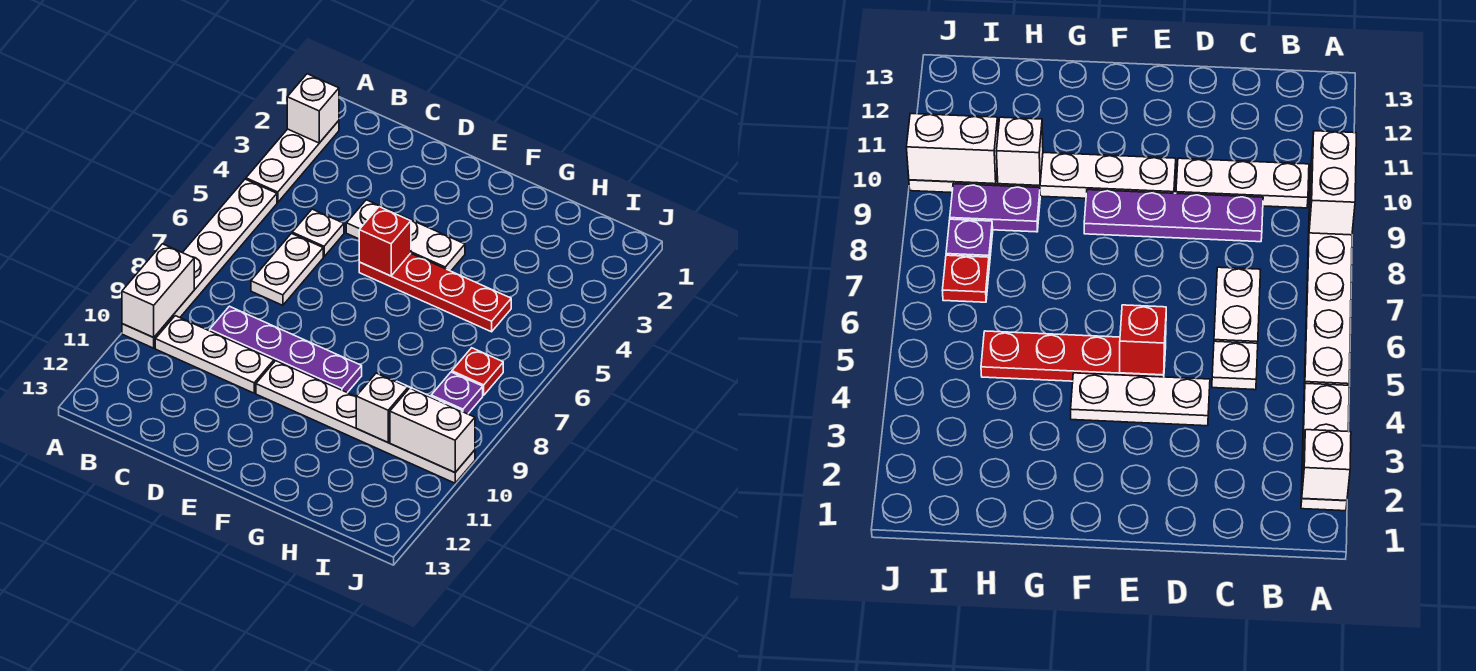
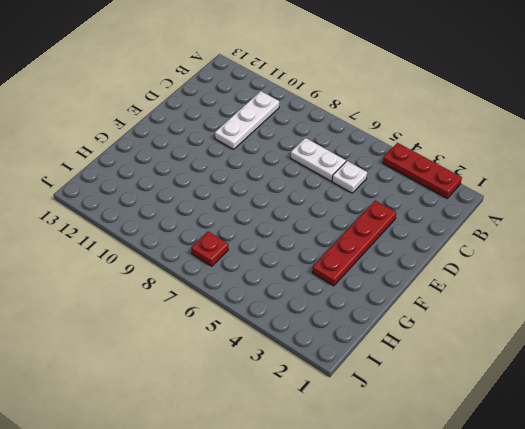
red plate A2:A4 level 1 -> white plate A2:A4 level 1
red plate D3:G3 level 1 -> red plate E5:H5 level 1
none -> white plate A5:A10 level 1
none -> purple plate C9:F9 level 1
none -> white plate D4:F4 level 1

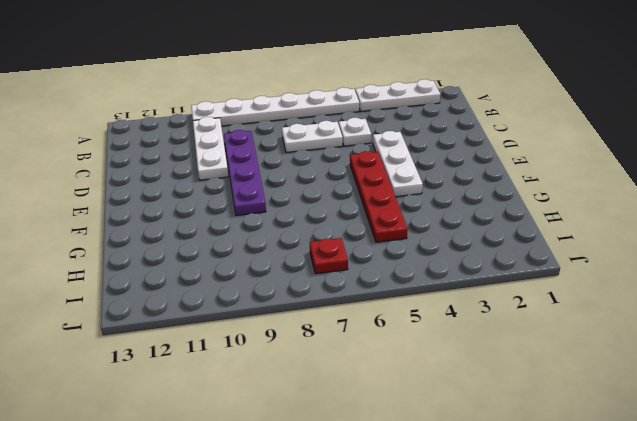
none -> white plate E10:J10 level 1
none -> purple plate H9:I9 level 1
none -> purple plate I8 level 1

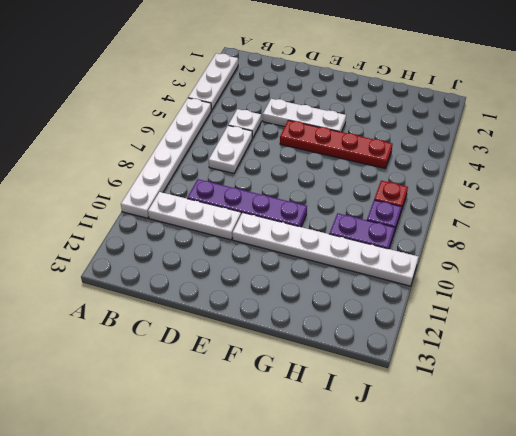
none -> white brick A2 level 2
none -> white brick A9:A10 level 2
none -> red brick E5 level 2

